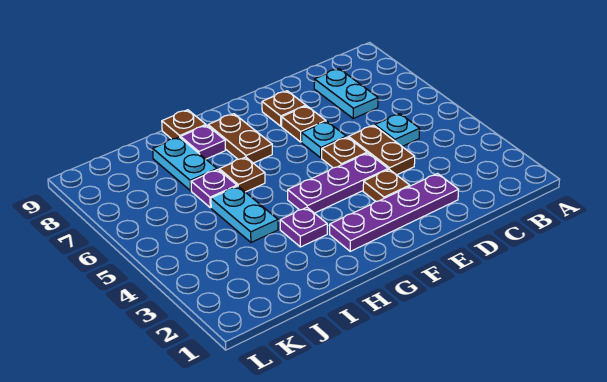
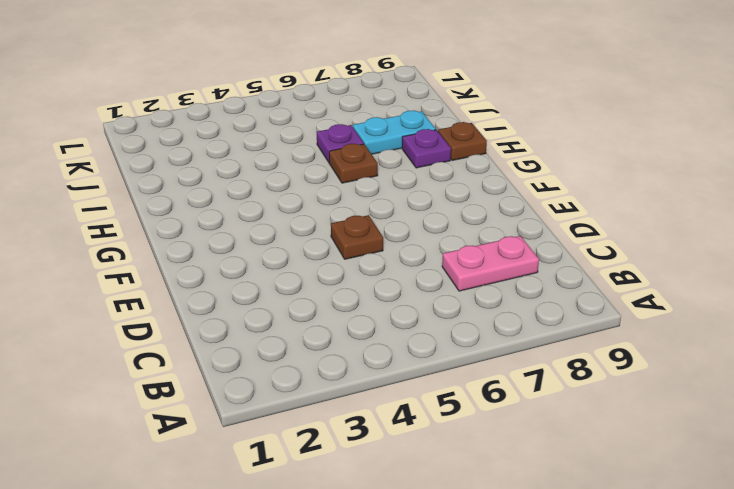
pink plate C7:C8 level 1 -> cyan plate C7:C8 level 1
none -> cyan plate C5 level 1
none -> purple plate D2:G2 level 1
none -> brown plate D4:D5 level 1

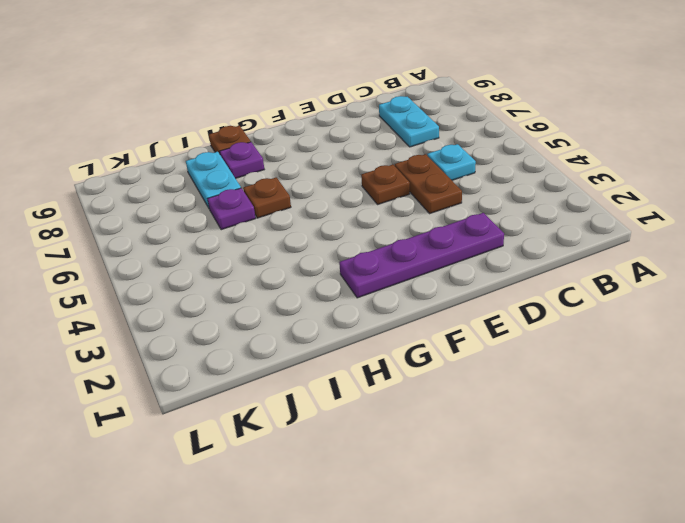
none -> brown plate E3 level 1
none -> purple plate E4:G4 level 1
none -> cyan plate E6 level 1

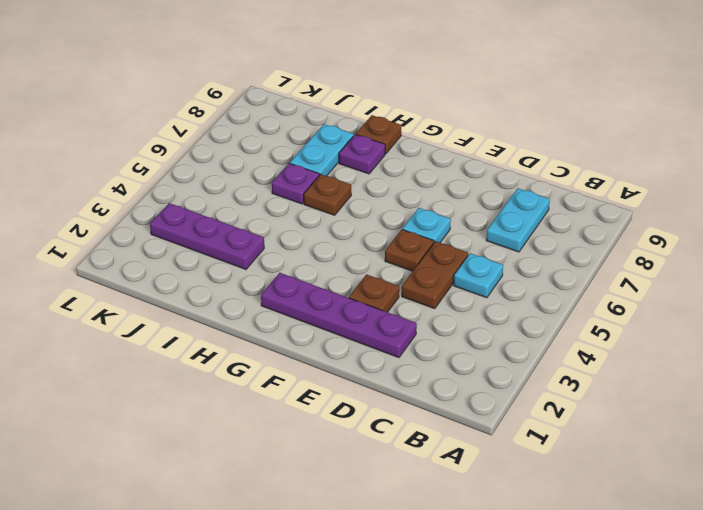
purple plate I3:K3 level 1 -> purple plate E4:G4 level 1
none -> brown plate E7 level 1
none -> brown plate E8 level 1
none -> brown plate G7:G8 level 1

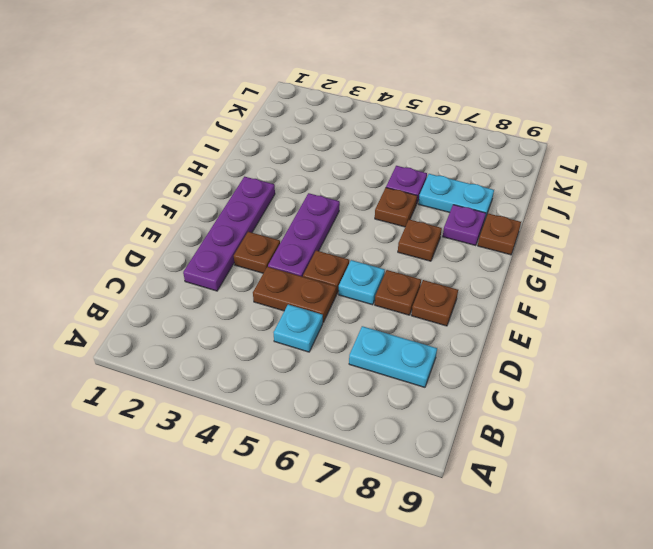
brown plate G7 level 1 -> brown plate G7:G8 level 1
none -> purple plate H3 level 1
none -> cyan plate I4:I5 level 1

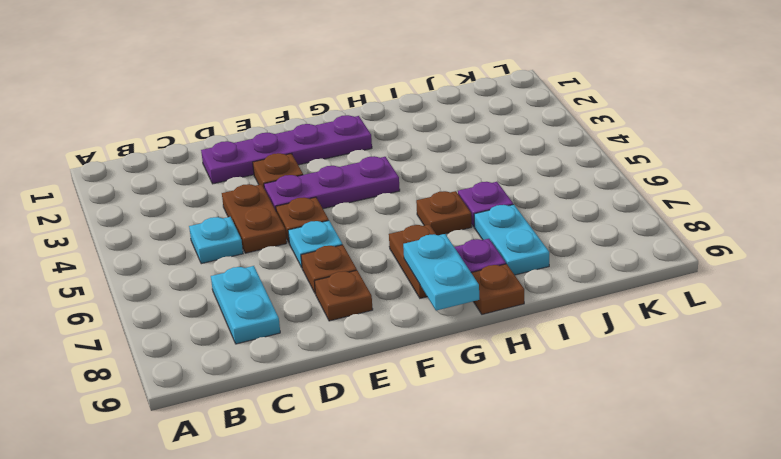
cyan plate G8:G9 level 2 -> cyan plate I4:I5 level 1
none -> purple plate H3 level 1

